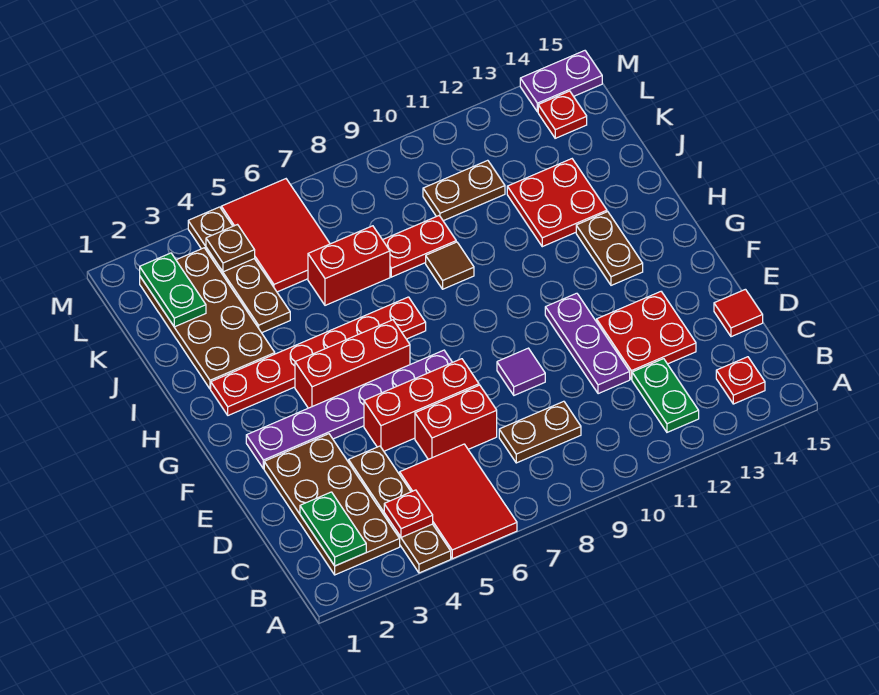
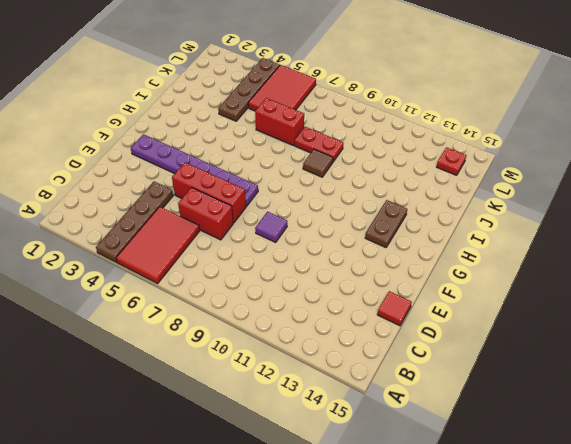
none -> brown plate B2:E3 level 1
none -> green plate B12:C12 level 1
none -> red plate B14 level 1
none -> brown plate C8:C9 level 1

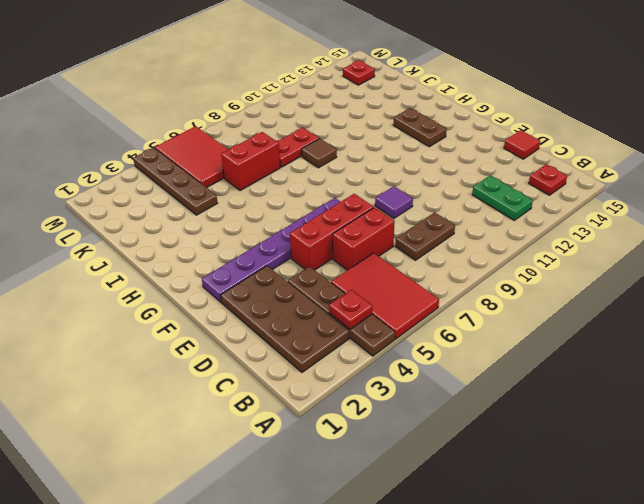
none -> purple plate D11:F11 level 1
none -> red plate D12:E13 level 1
none -> red brick G4:G6 level 1
none -> red plate H2:H7 level 1

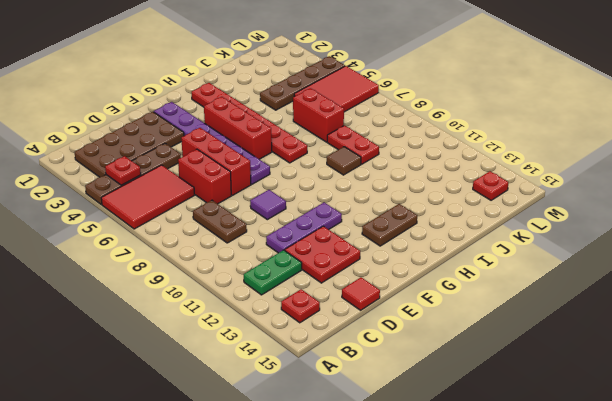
none -> brown plate I2:L3 level 1
none -> red plate I12:J13 level 1
none -> brown plate K10:K11 level 1
none -> purple plate M14:M15 level 1

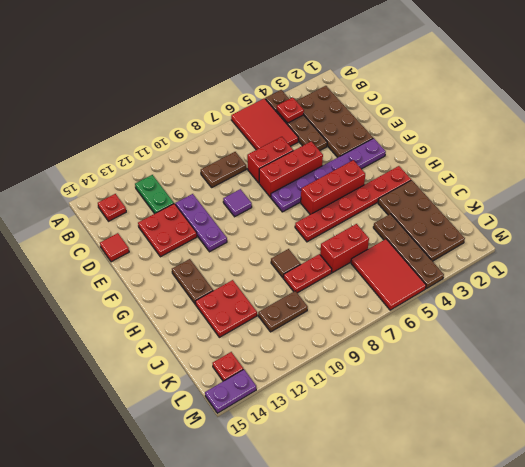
none -> green plate B2:C2 level 2
none -> green plate K2:L2 level 2
none -> brown plate L4 level 2

